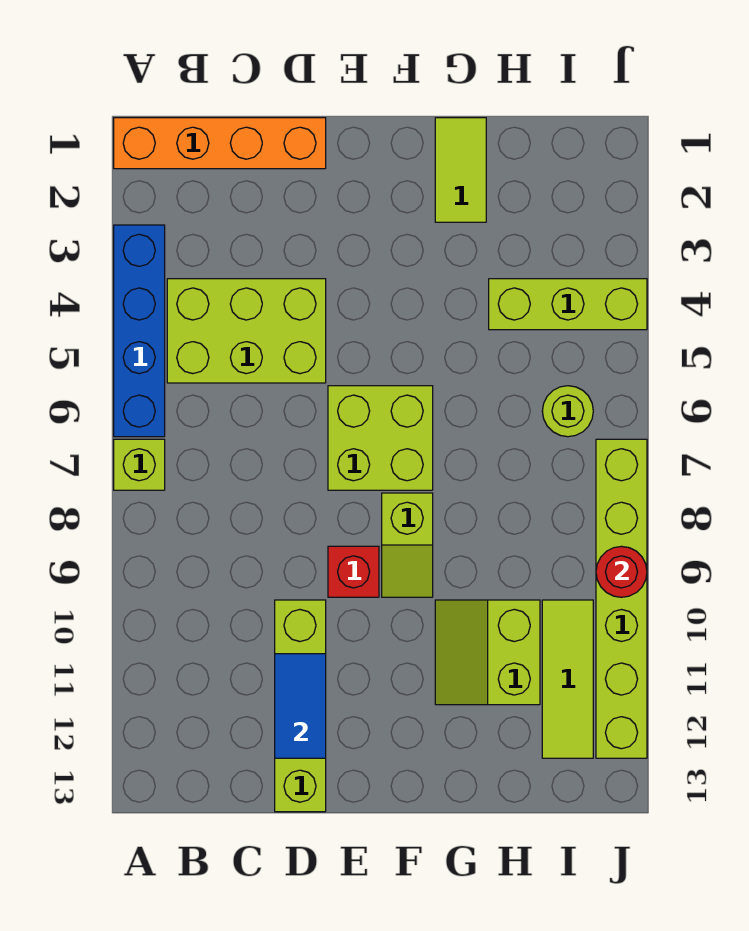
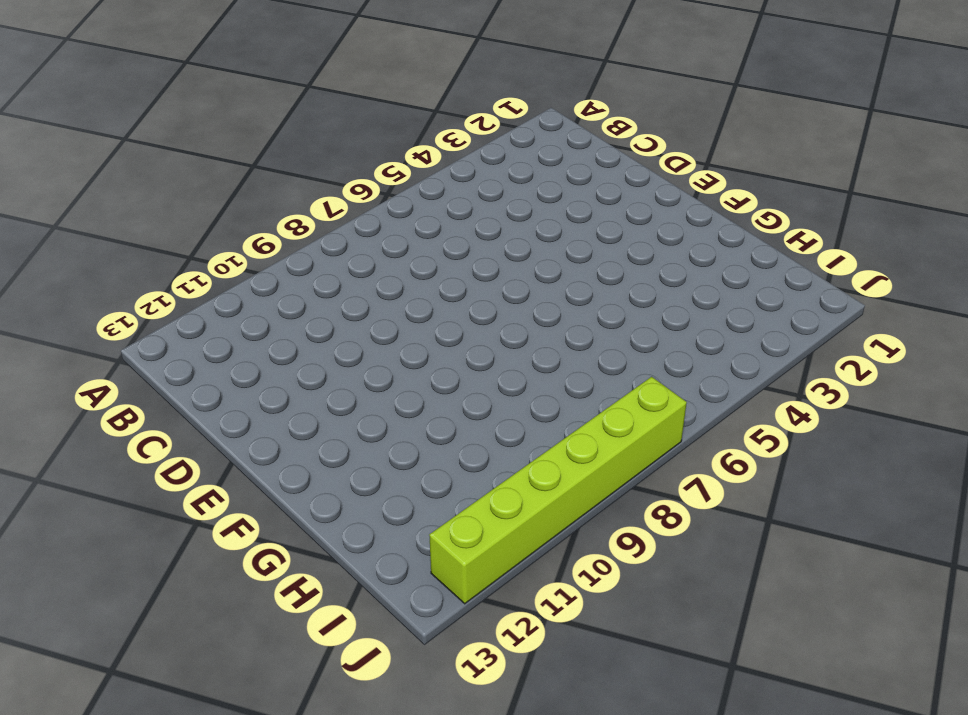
none -> orange brick A1:D1 level 1
none -> blue brick A3:A6 level 1
none -> lime brick A7 level 1

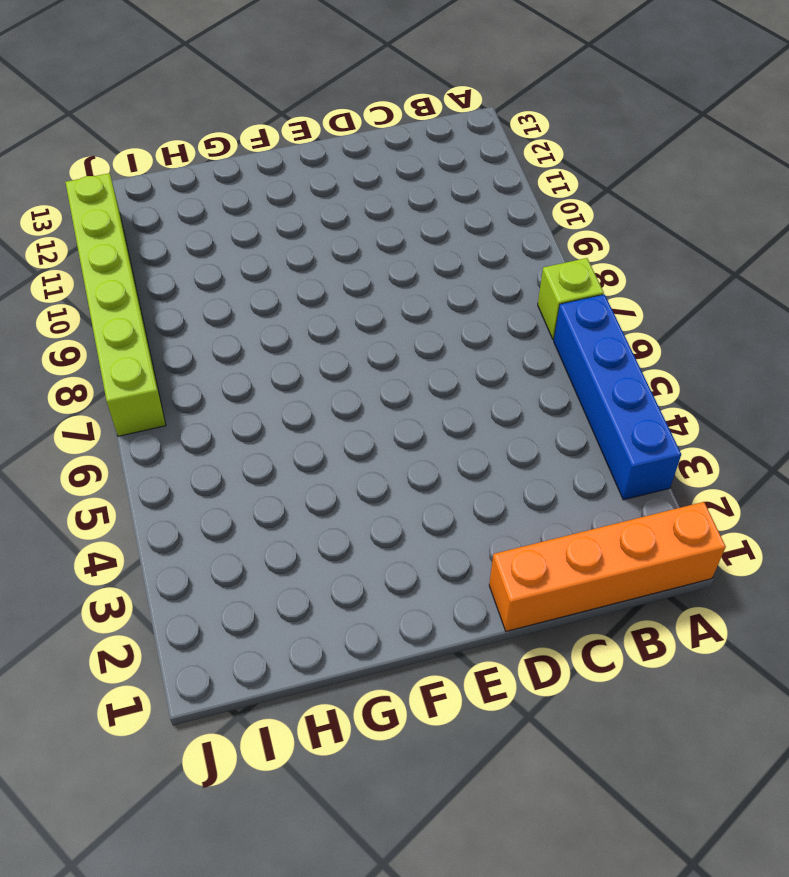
none -> lime brick B4:D5 level 1
none -> lime brick D10:D13 level 1
none -> lime brick E6:F7 level 1

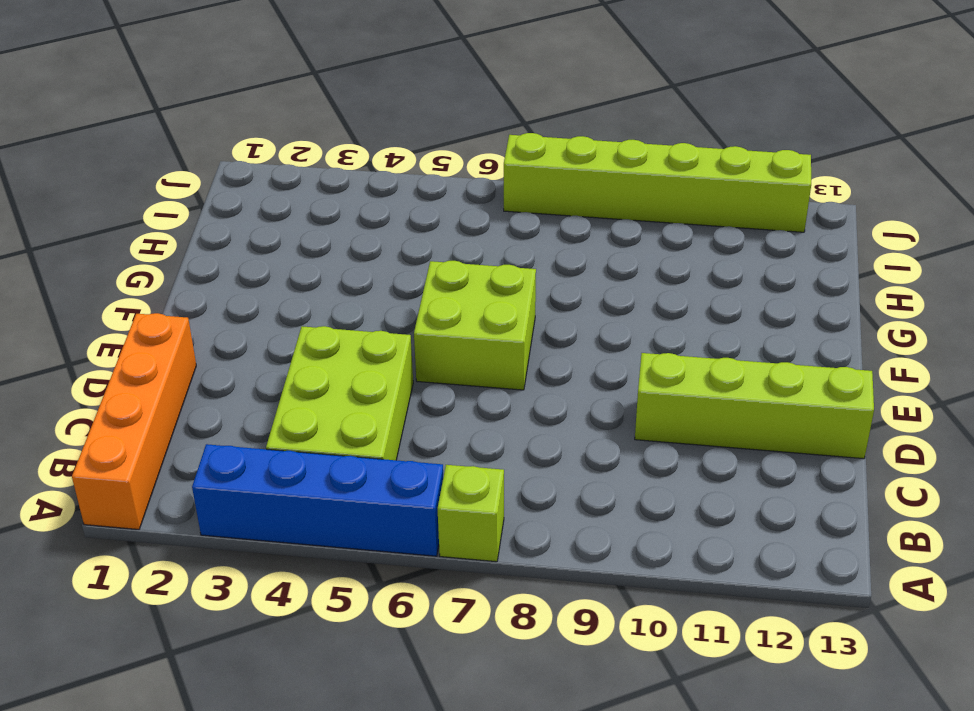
none -> red brick E9 level 1
none -> lime slope F8:F9 level 1 top 8
none -> lime tile G1:G2 level 1

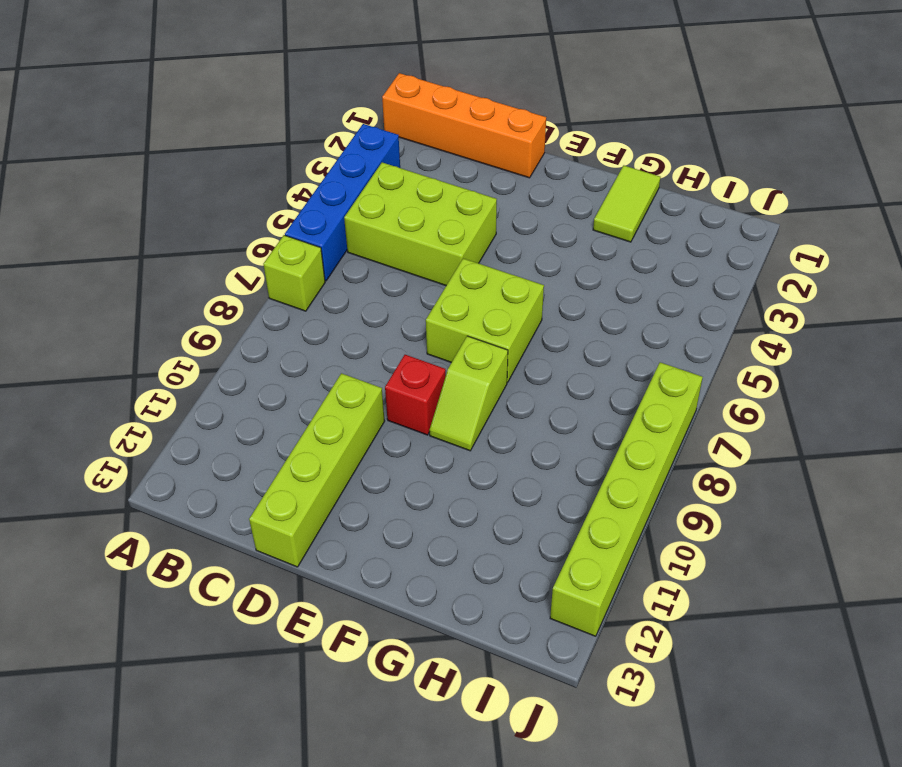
none -> lime slope G10:H11 level 1 top H
none -> lime brick H4:J4 level 1
none -> lime round brick I6 level 1

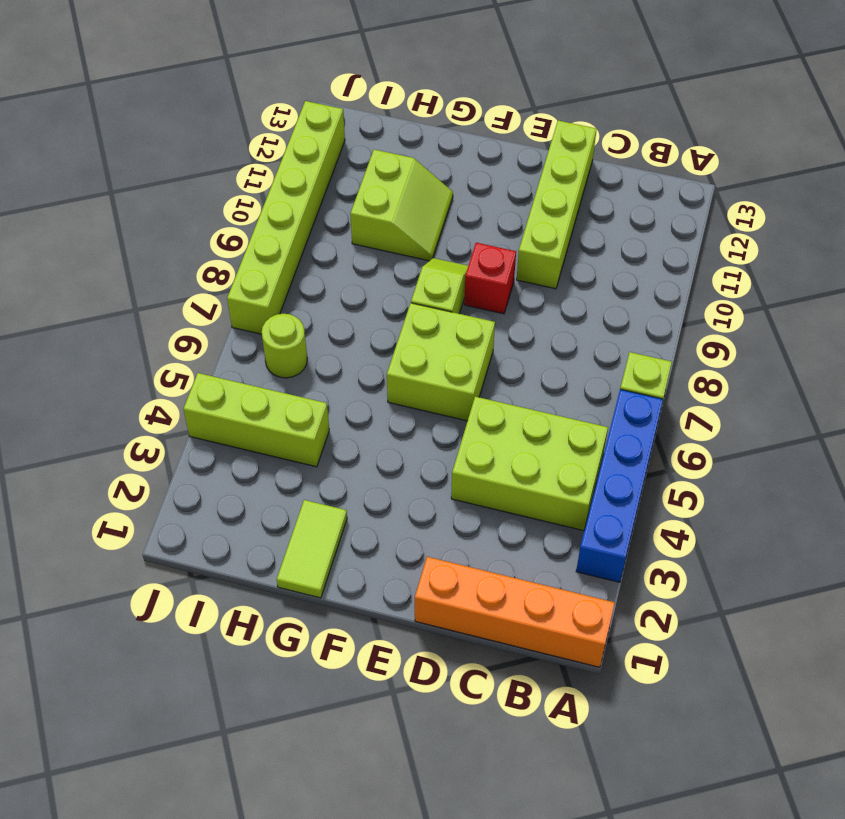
none -> lime tile I10:I12 level 1
none -> blue tile D11:D12 level 2
none -> red round brick J9 level 2

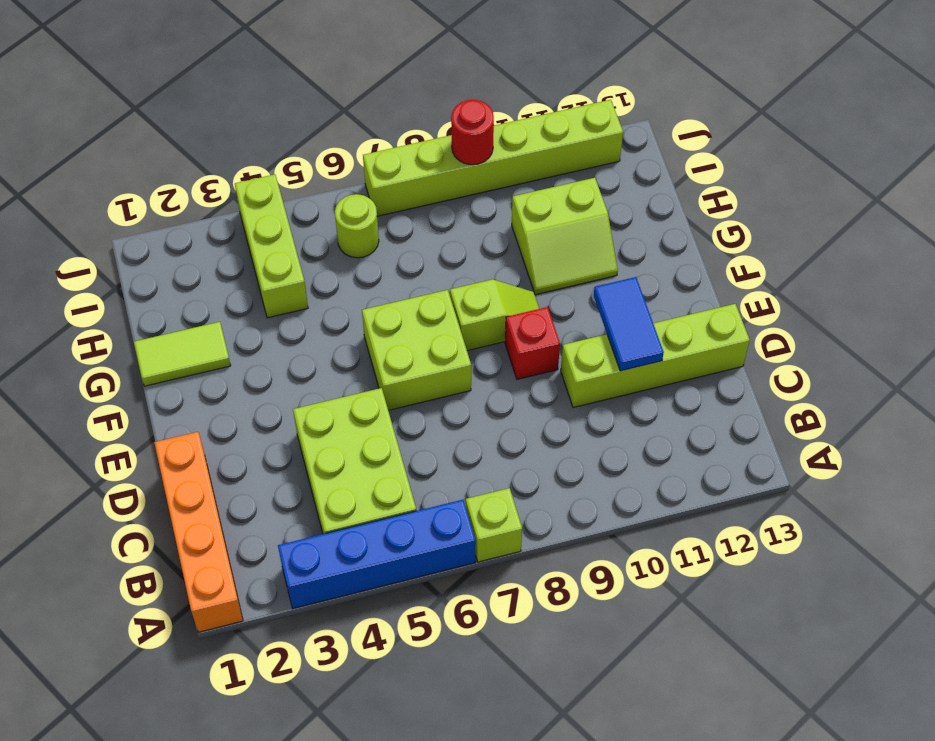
blue tile D11:E11 level 2 -> blue tile D11:D12 level 2
none -> lime tile I10:I12 level 1

